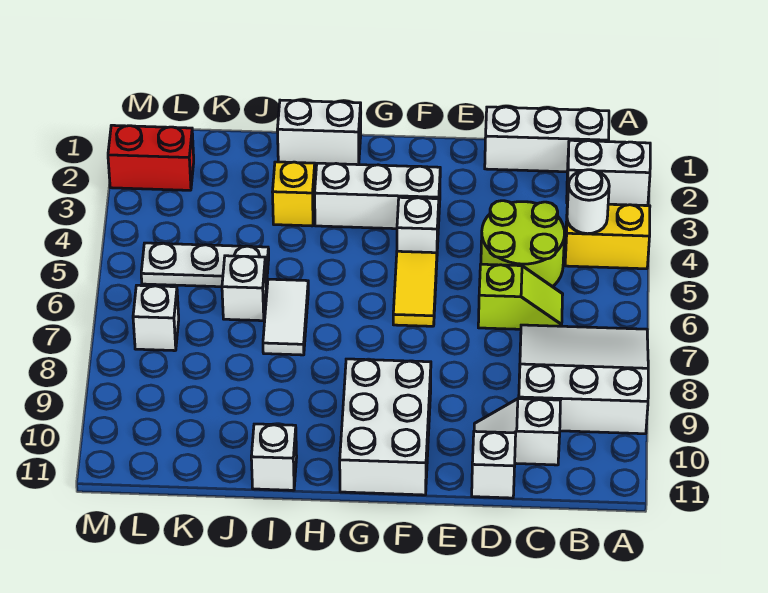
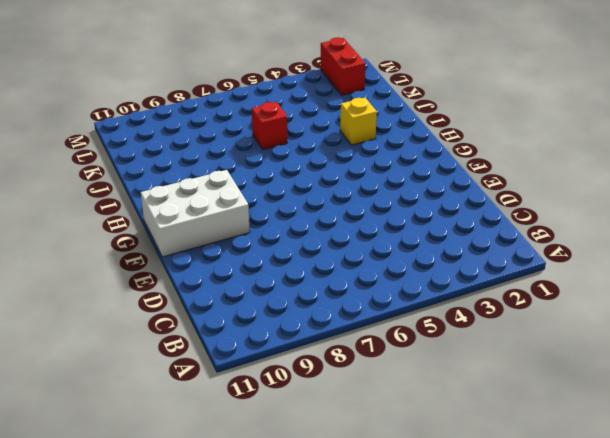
red brick J6 level 1 -> white brick J6 level 1
none -> white brick A2:B2 level 1
none -> yellow brick A4:B4 level 1
none -> white slope A7:C9 level 1 top 9

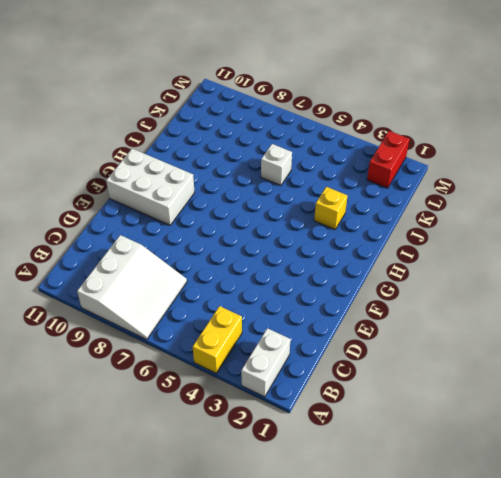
none -> white brick B1:D1 level 1
none -> lime round brick C4:D5 level 1
none -> lime slope C6:D6 level 1 top D

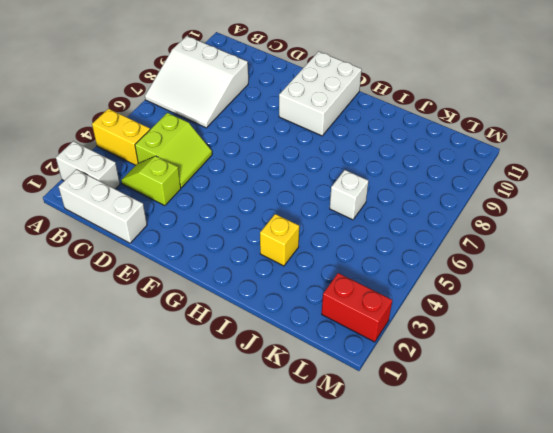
lime slope C3:D3 level 1 top D -> lime slope C6:D6 level 1 top D
lime slope C4:D5 level 1 top C -> lime round brick C4:D5 level 1
none -> white slope C10:D10 level 1 top C
none -> white brick D11 level 1
none -> white brick F3:H3 level 1

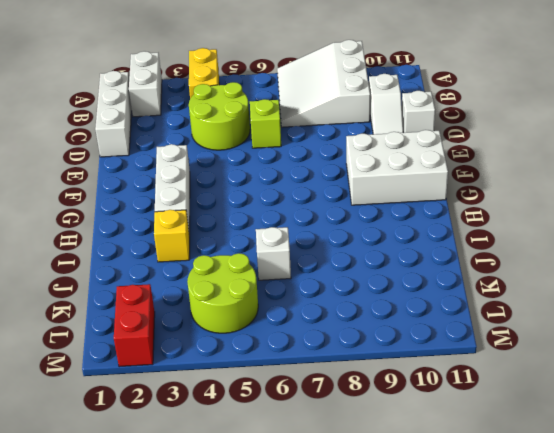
lime round brick K4:L5 level 1 -> white plate J5:L5 level 1
none -> white brick F4 level 1
none -> yellow tile F5:F6 level 1
none -> white brick H1:I1 level 1

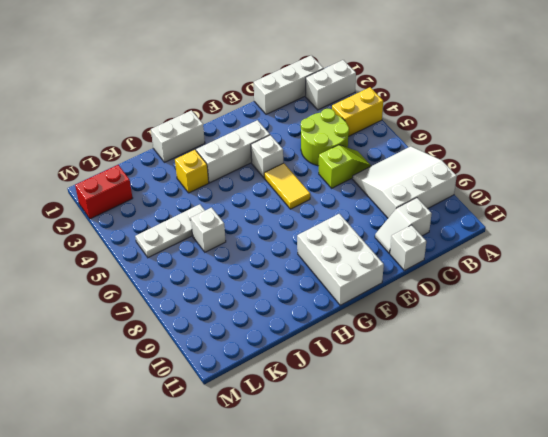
none -> white tile I6:I7 level 1
none -> white brick I11 level 1
none -> white brick L7 level 1

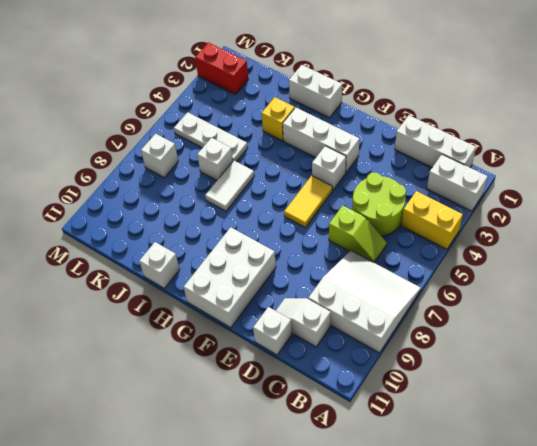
none -> white round brick B4 level 2

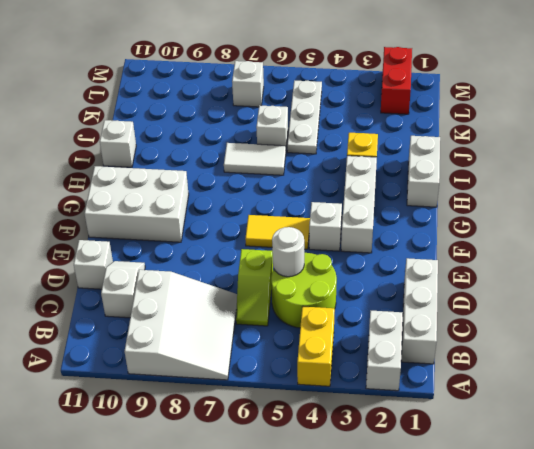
white round brick D5 level 2 -> white round brick B4 level 2

